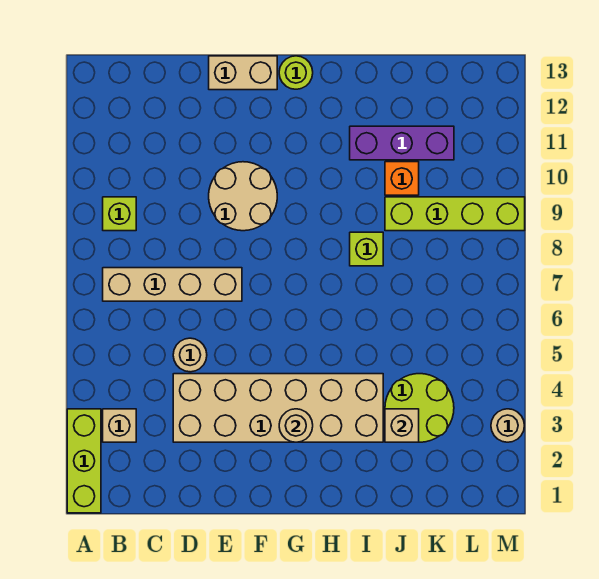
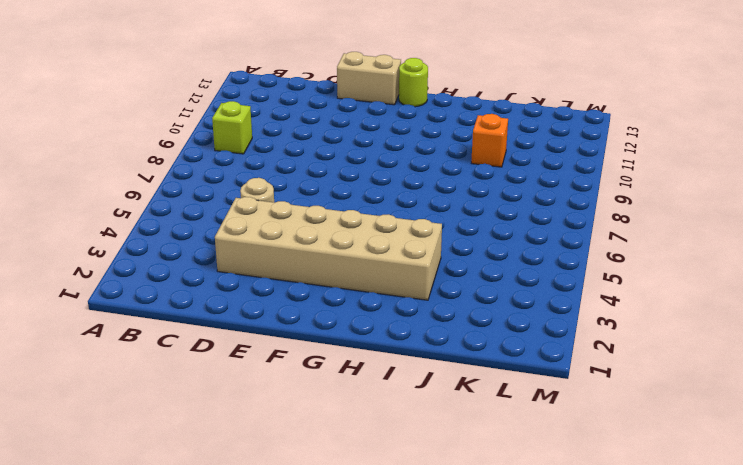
none -> lime brick A1:A3 level 1
none -> tan brick B3 level 1
none -> tan brick B7:E7 level 1

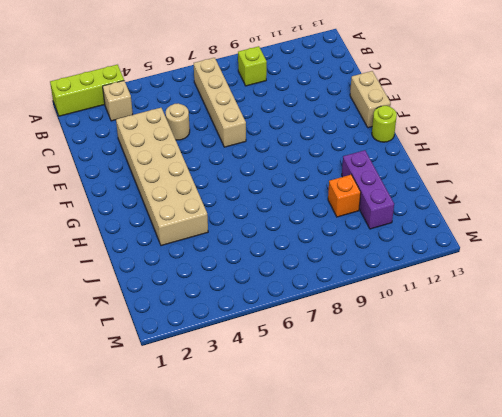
none -> tan round brick E9:F10 level 1
none -> lime brick I8 level 1
none -> lime round brick J3:K4 level 1

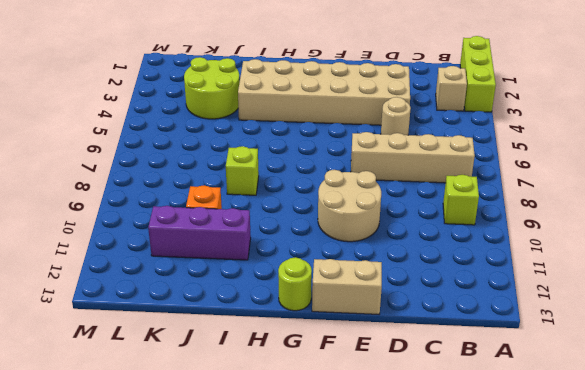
none -> lime brick J9:M9 level 1
none -> tan round brick M3 level 1
none -> tan round brick G3 level 2

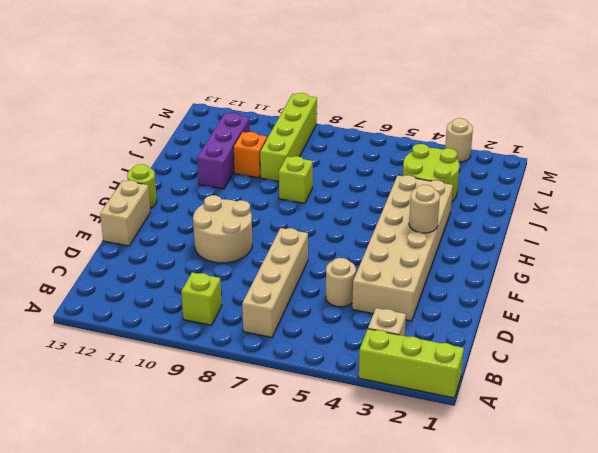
none -> tan brick J3 level 2

